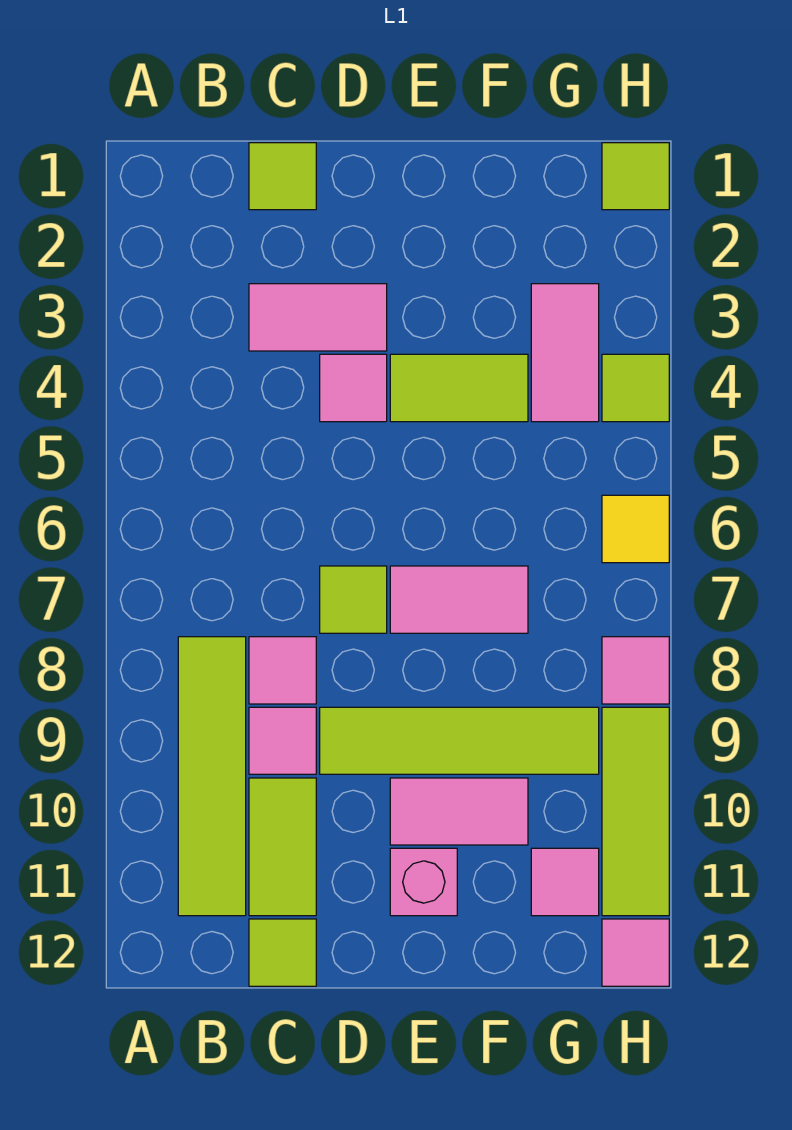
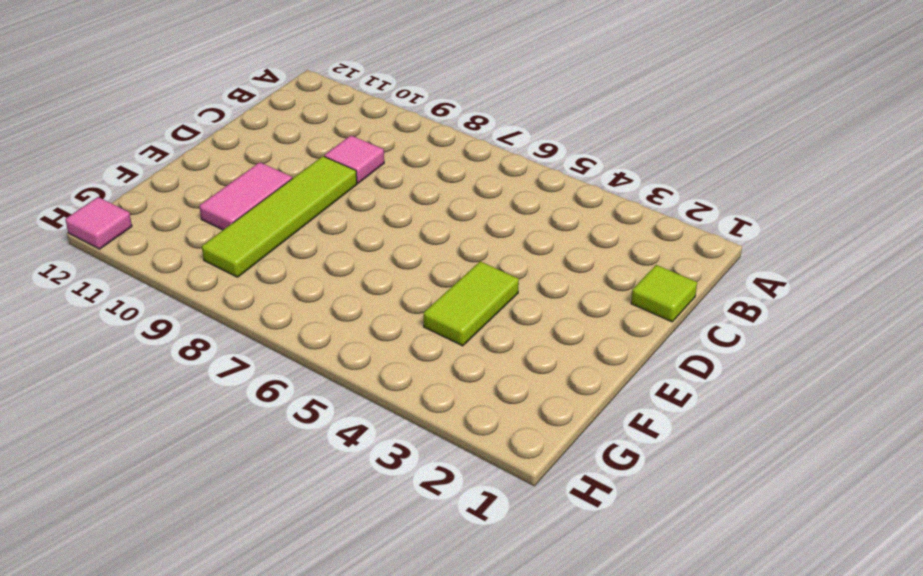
none -> lime tile B8:B11 level 1
none -> pink tile C3:D3 level 1
none -> pink tile C8 level 1

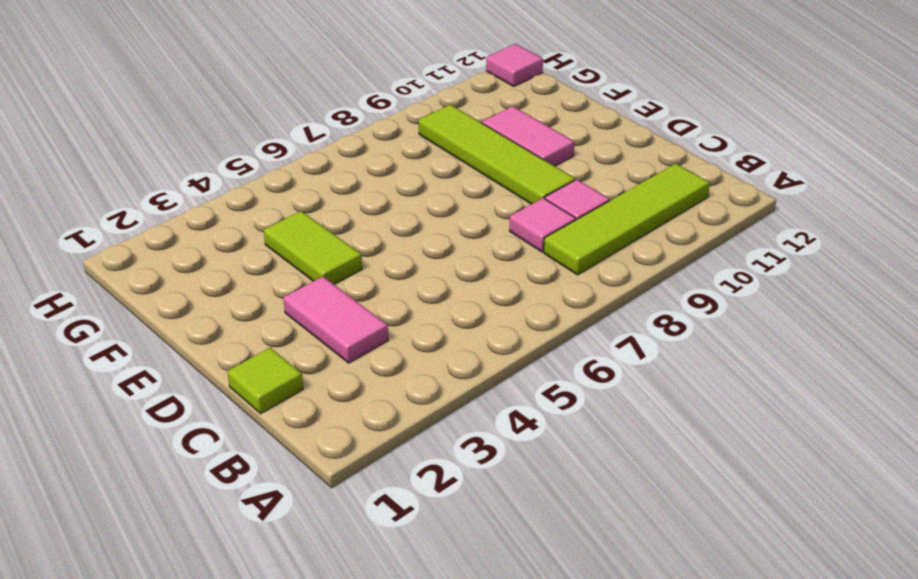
none -> lime tile C10:C11 level 1
none -> lime tile C12 level 1
none -> pink tile D4 level 1

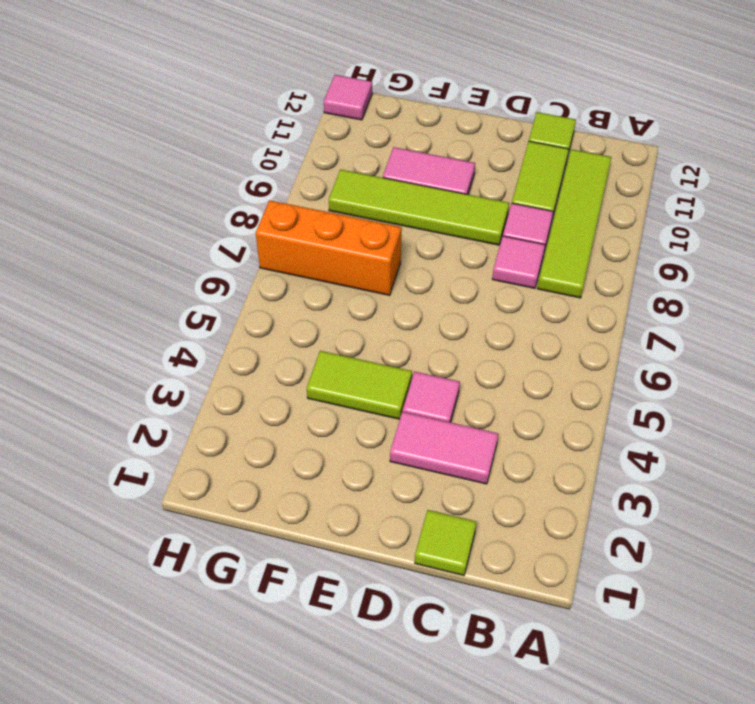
orange brick F7:H7 level 1 -> pink tile E7:F7 level 1
none -> lime tile D7 level 1
none -> pink brick E11 level 1
none -> pink tile G3:G4 level 1

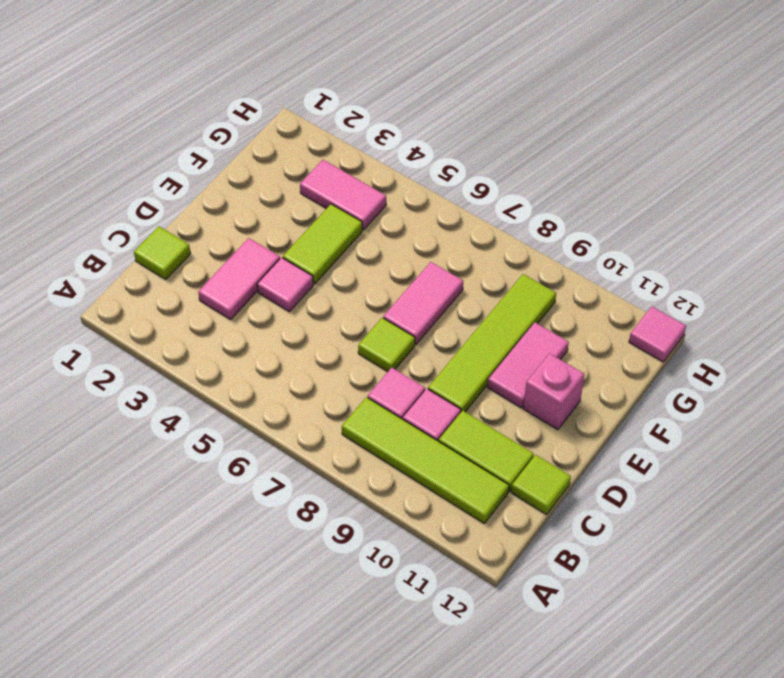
none -> pink tile G11 level 1
none -> lime tile H1 level 1
none -> lime tile H4 level 1

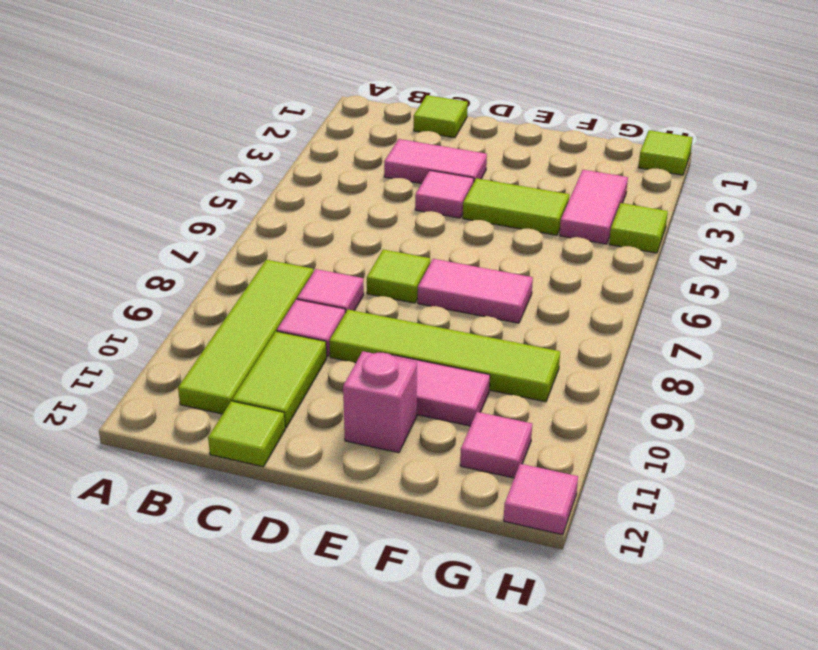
none -> yellow tile H6 level 1
none -> pink tile H8 level 1
none -> lime tile H9:H11 level 1

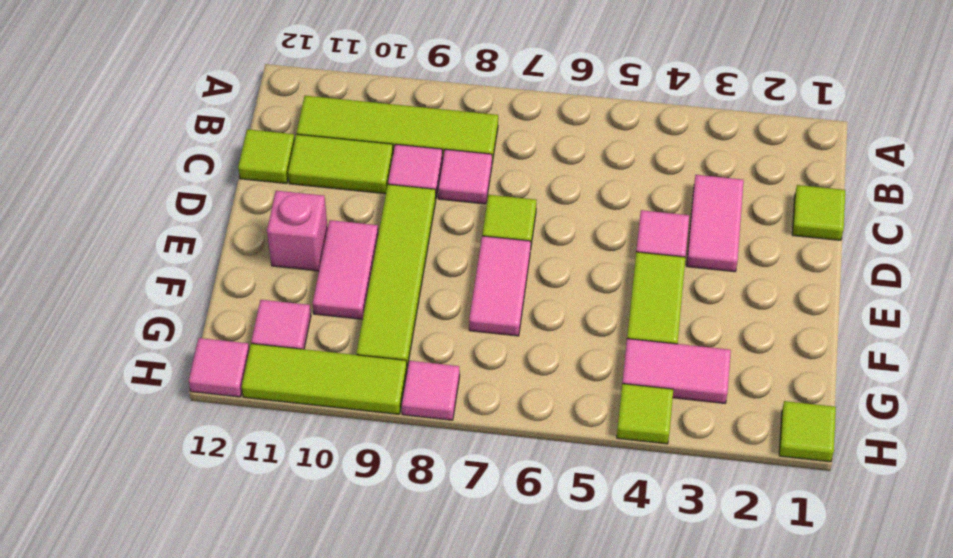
none -> yellow tile H6 level 1

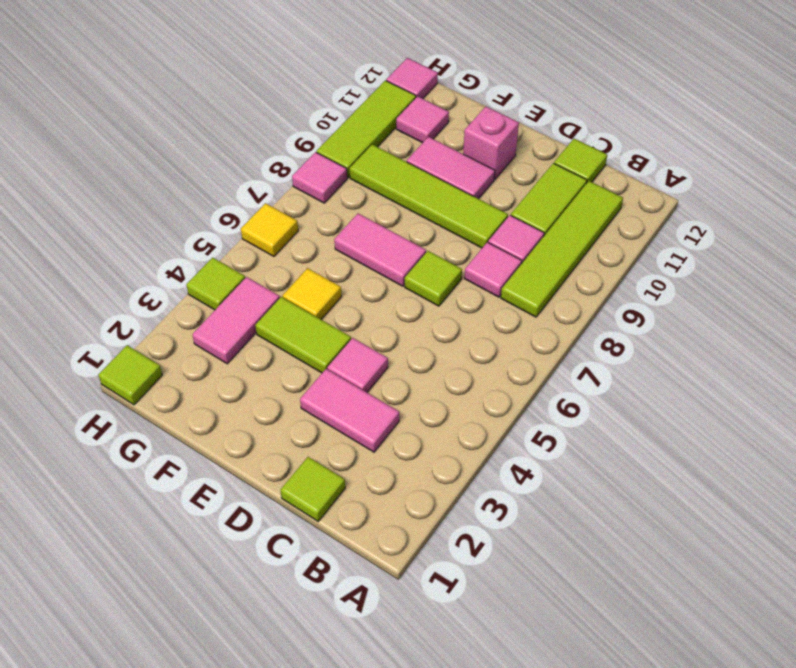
yellow tile F5 level 1 -> none

